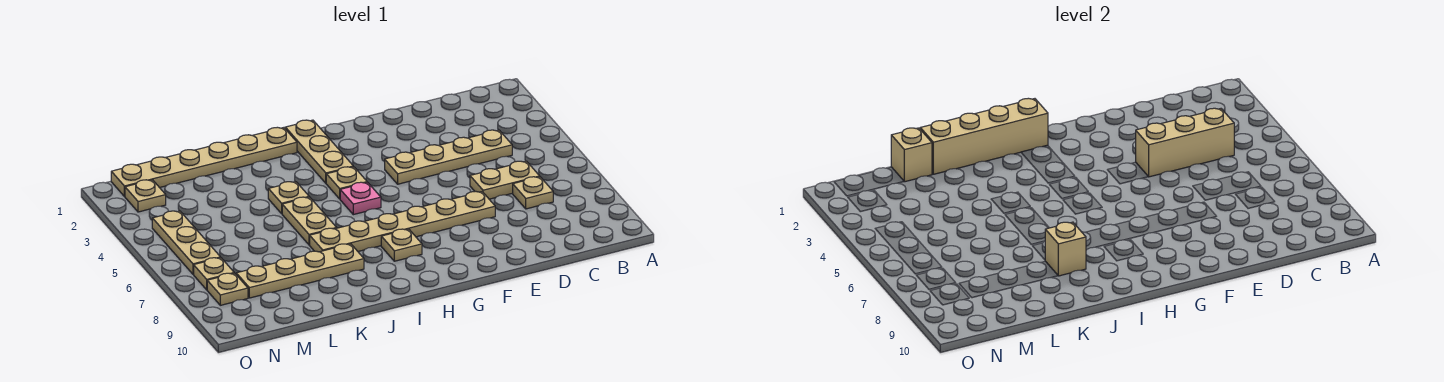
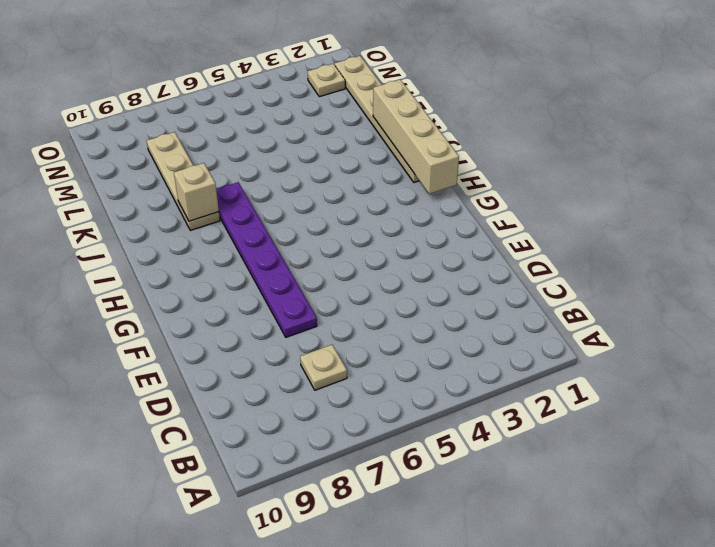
purple plate E7:J7 level 1 -> tan plate E7:J7 level 1
none -> tan plate C4:F4 level 1
none -> tan plate C6:D6 level 1
none -> tan plate H1:H3 level 1

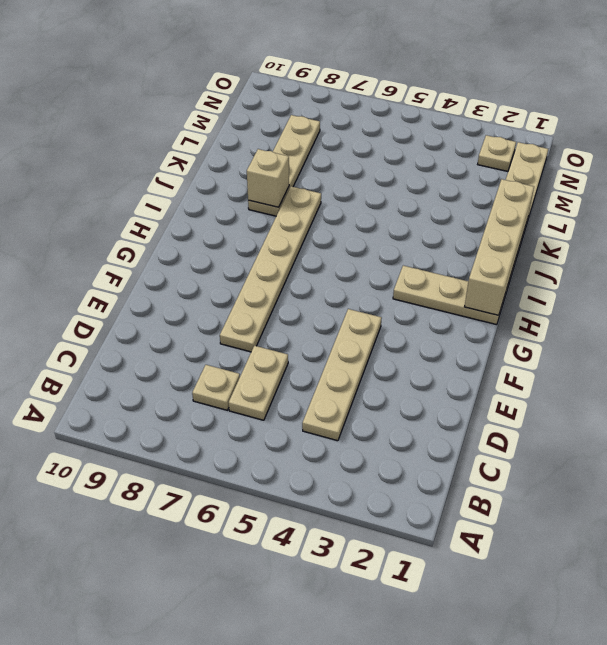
none -> tan plate H4 level 1
none -> pink plate H5 level 1
none -> tan plate H8 level 1

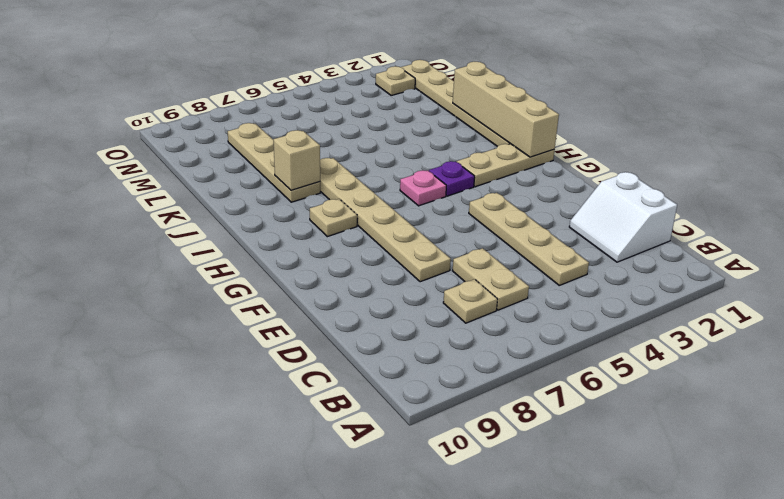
white slope C1:D2 level 1 top 1 -> none
purple plate H4 level 1 -> tan plate H4 level 1
none -> tan plate J4 level 1
none -> tan plate J5:J6 level 1
none -> tan plate N4:N6 level 1

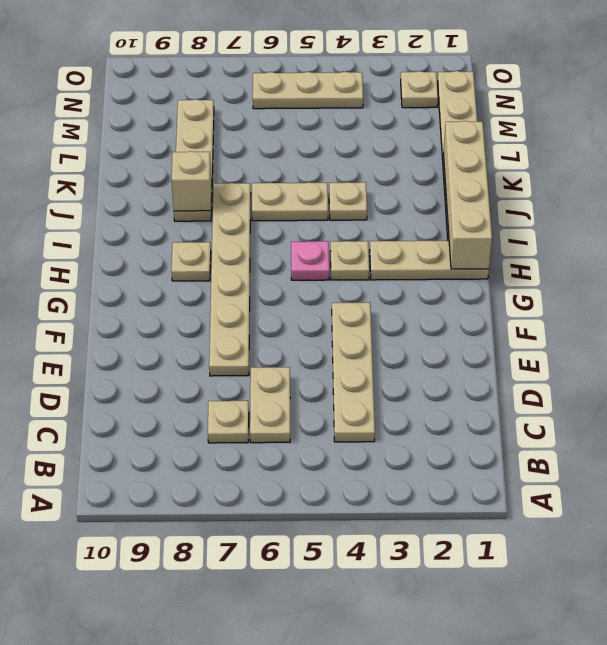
none -> tan plate N7 level 1
none -> tan plate N8 level 1
none -> tan brick C4:E4 level 2

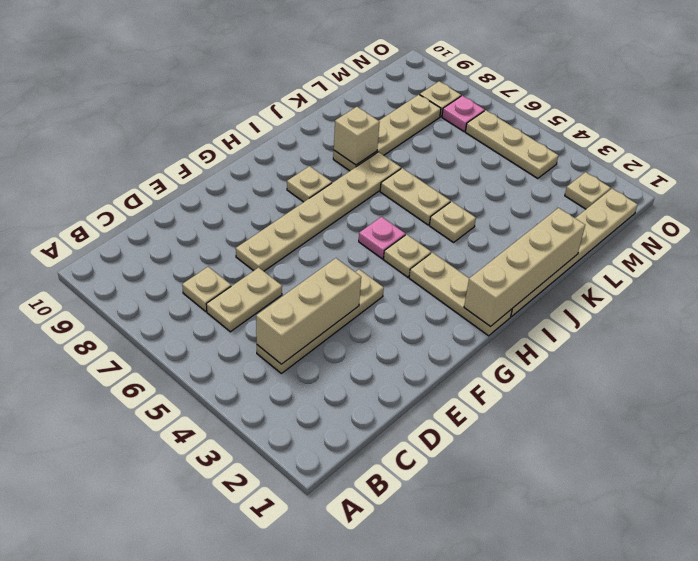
pink plate N7 level 1 -> tan plate N7 level 1
none -> tan brick L1 level 2

